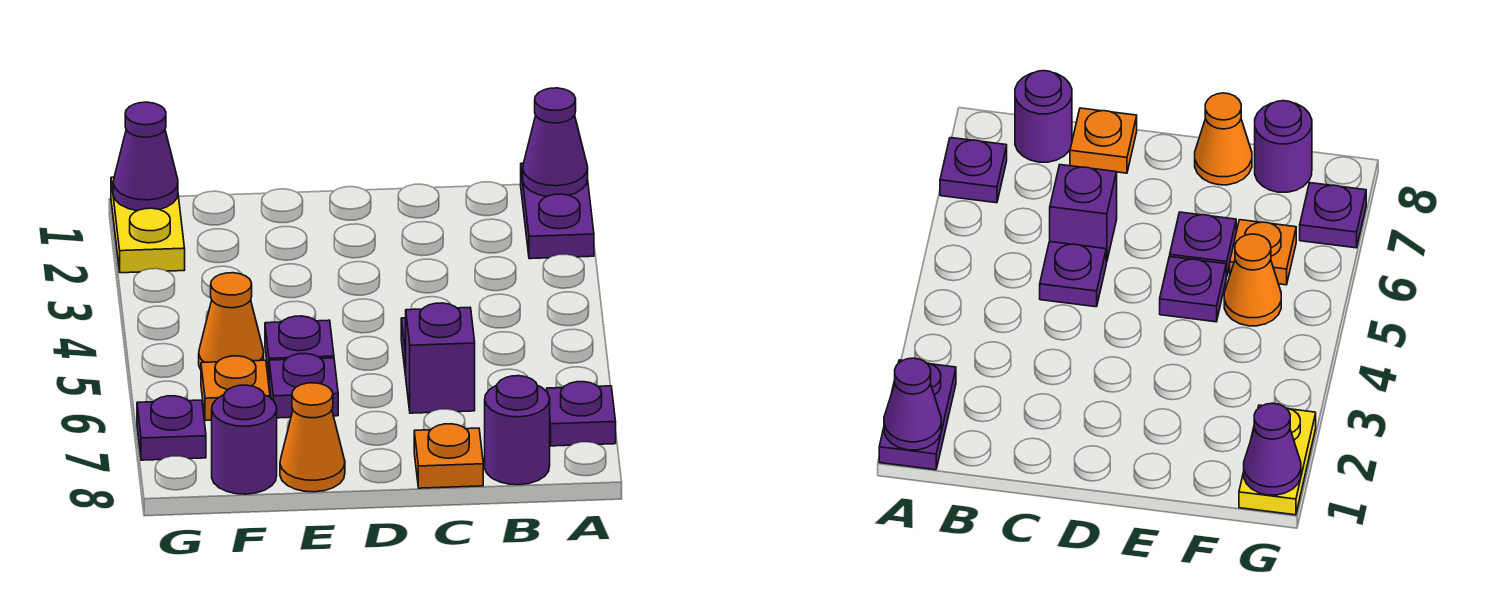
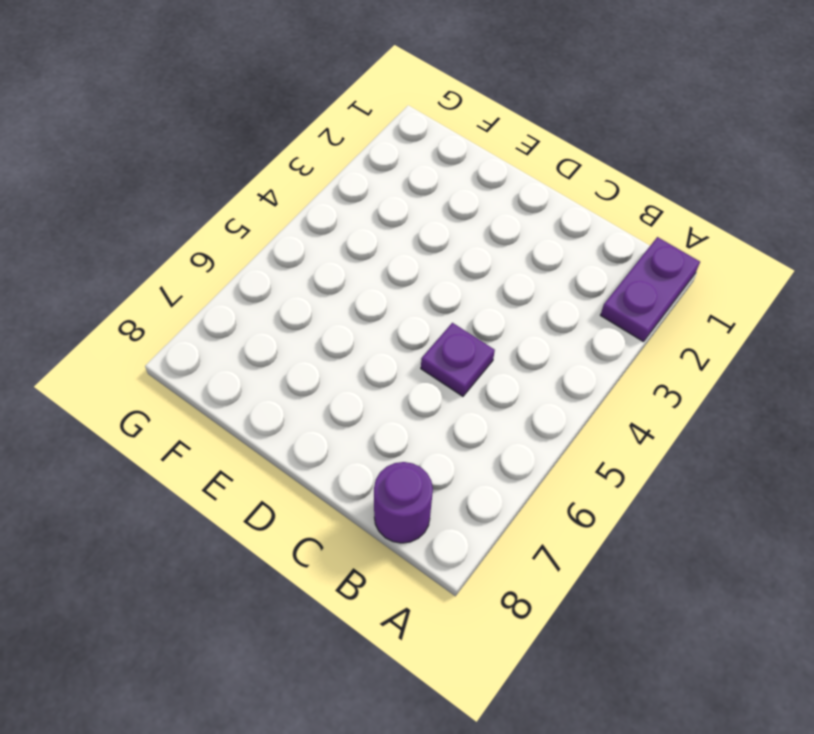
none -> purple plate A7 level 1
none -> purple brick C6 level 1
none -> orange plate C8 level 1

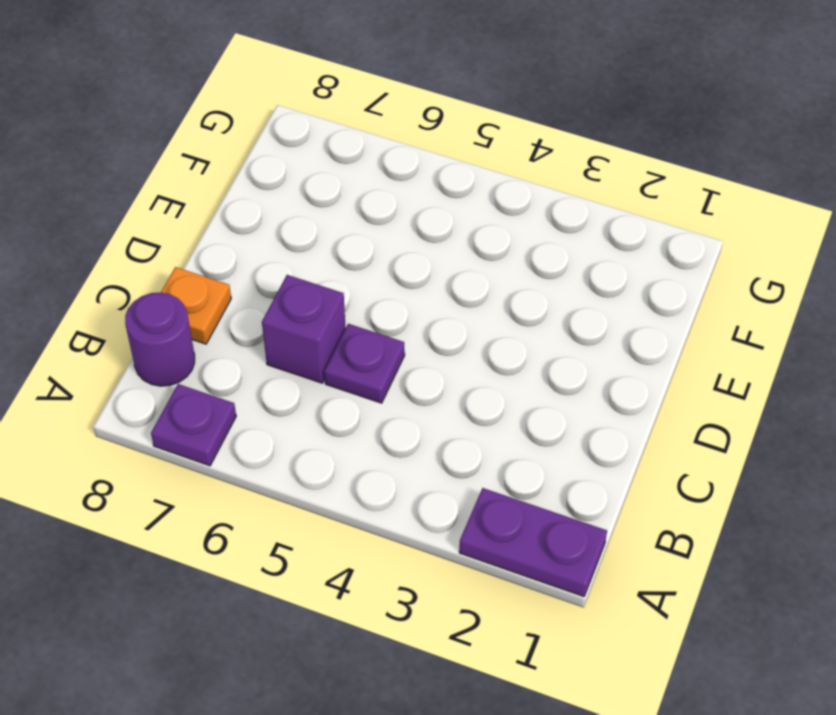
none -> purple plate E5 level 1
none -> purple plate E6 level 1
none -> orange cone E8 level 1

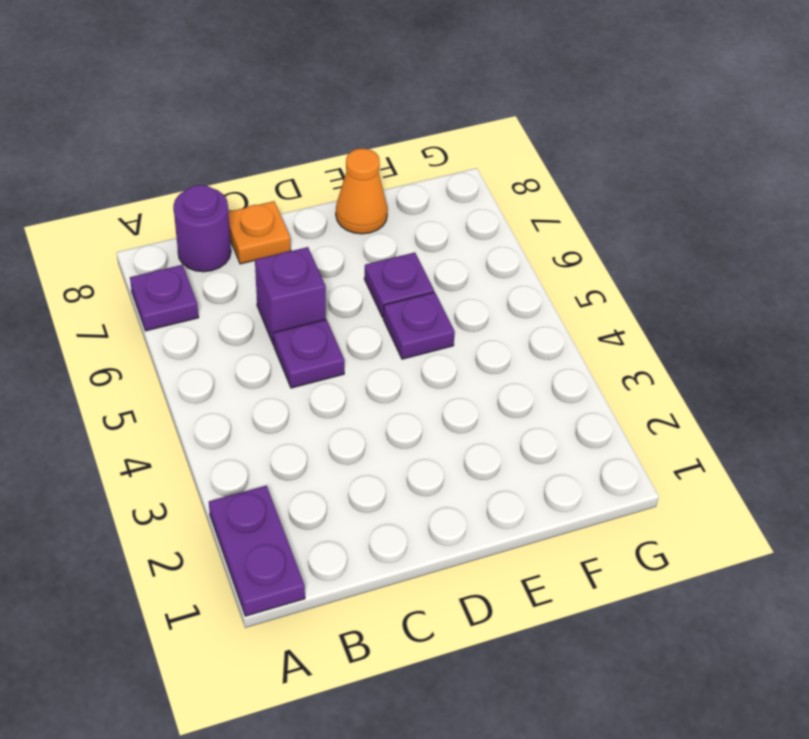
none -> orange cone F5 level 1
none -> orange plate F6 level 1
none -> purple round brick F8 level 1

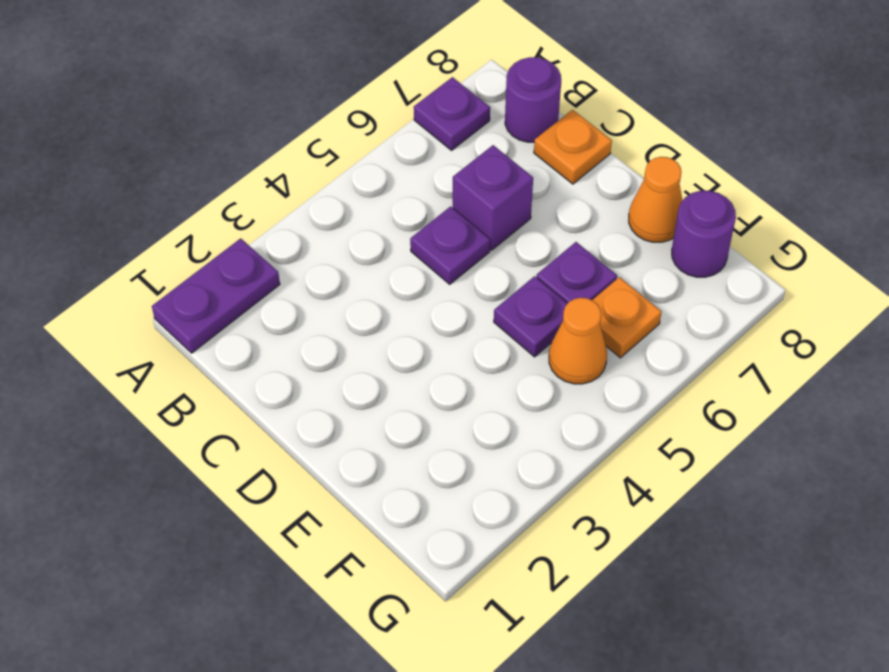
none -> yellow plate G1:G2 level 1
none -> purple plate G7 level 1
none -> purple cone A1 level 2

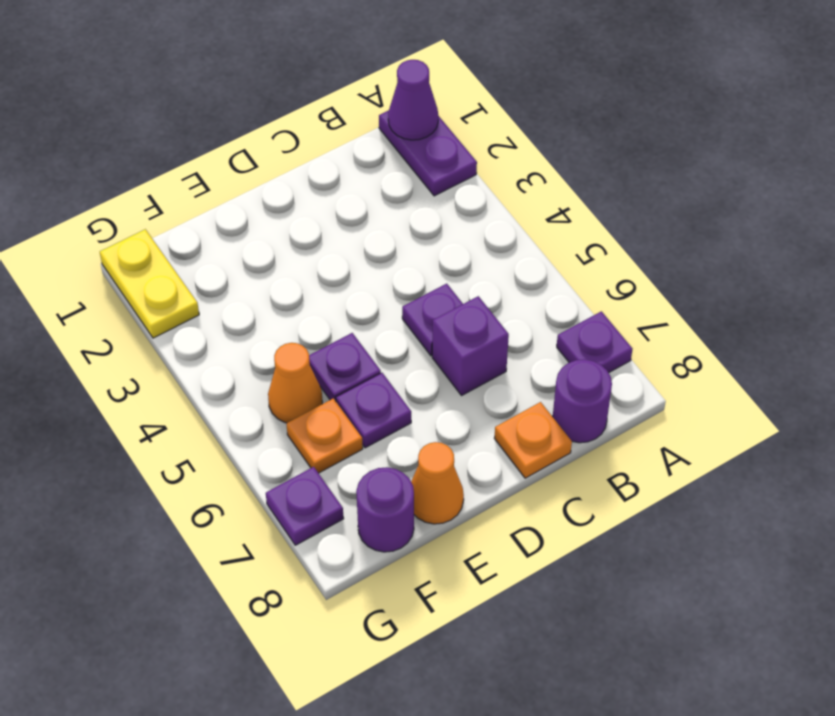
none -> purple cone G1 level 2

